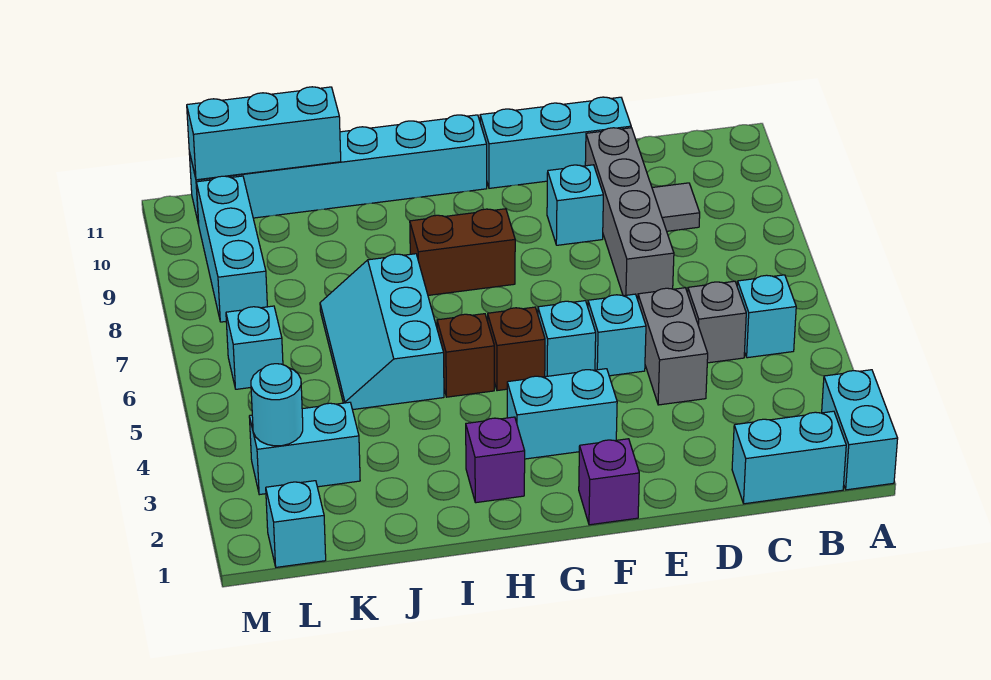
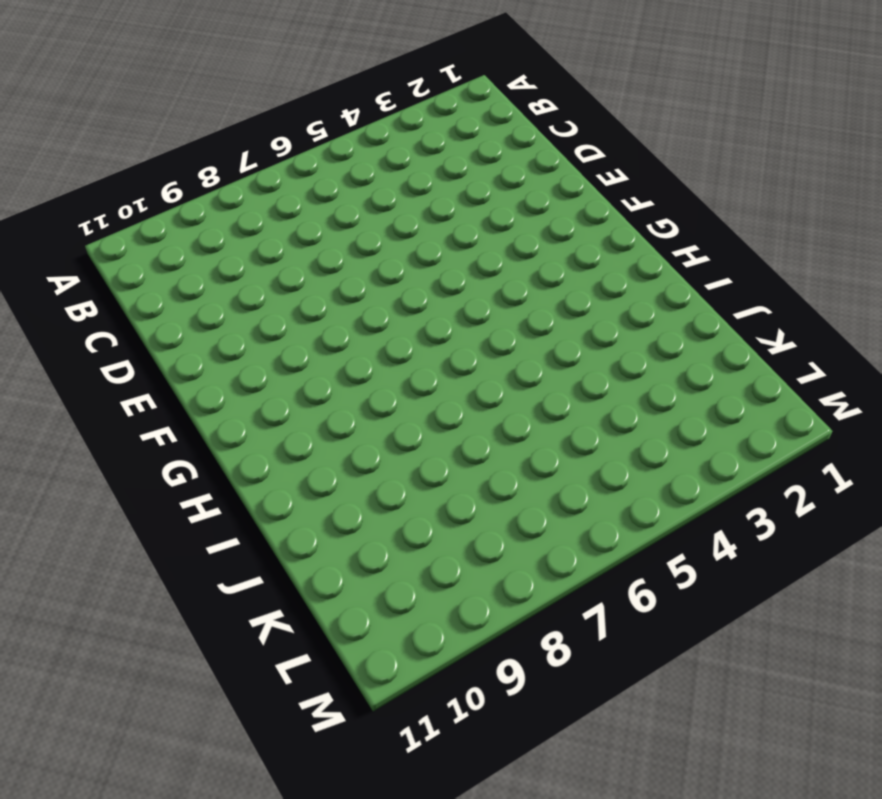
none -> cyan brick A1:A2 level 1
none -> cyan brick B1:C1 level 1
none -> cyan brick B5 level 1

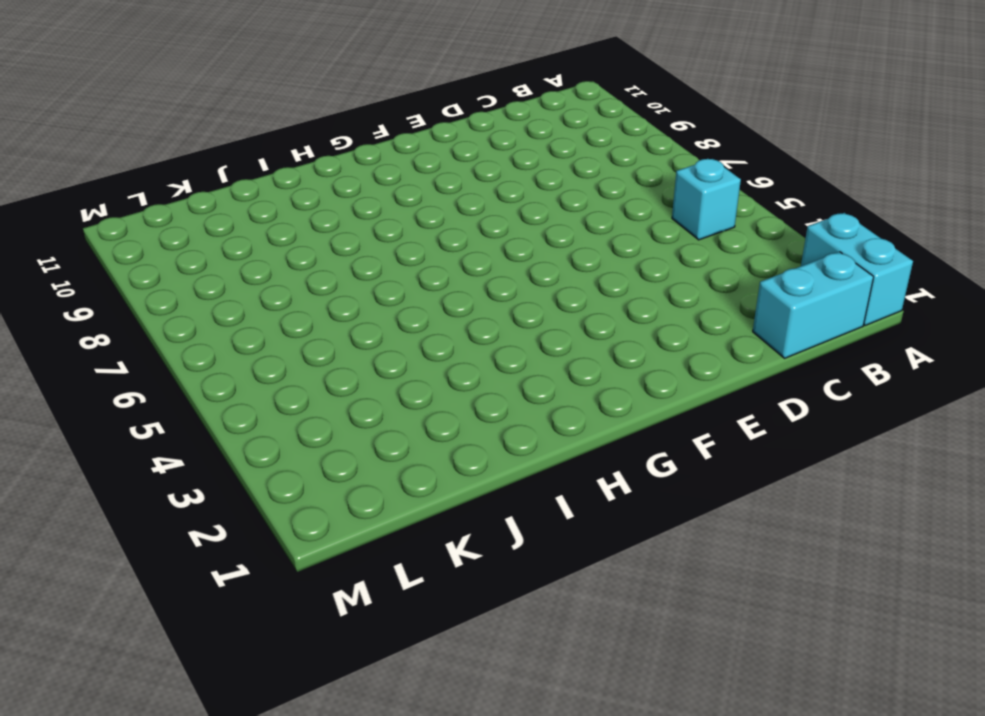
none -> grey brick C5 level 1
none -> grey tile C9 level 1
none -> grey brick D4:D5 level 1

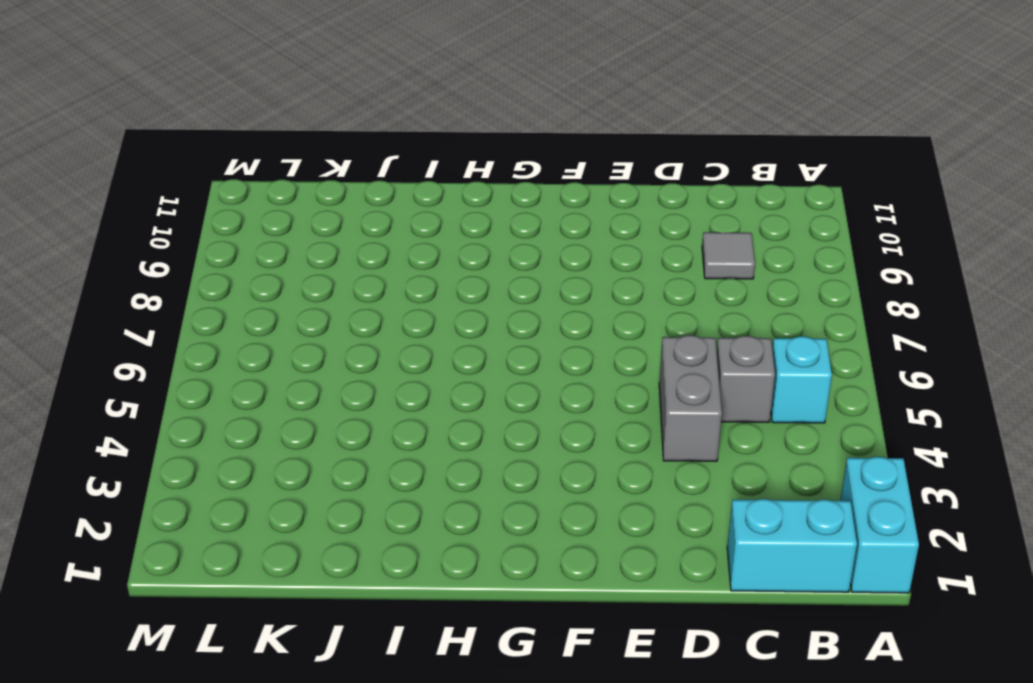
none -> grey brick D7:D10 level 1
none -> cyan brick D11:F11 level 1
none -> cyan brick E5 level 1

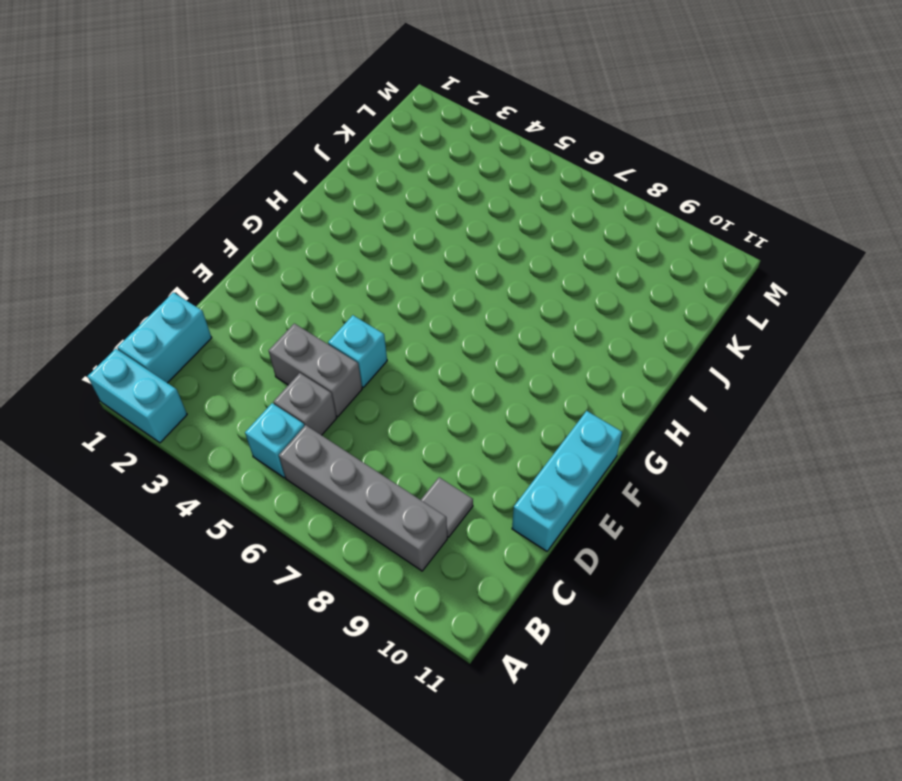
grey brick B6:B9 level 1 -> grey brick D7:D10 level 1
none -> cyan brick E9 level 1
none -> purple brick F1 level 1
none -> cyan brick F3:G3 level 1

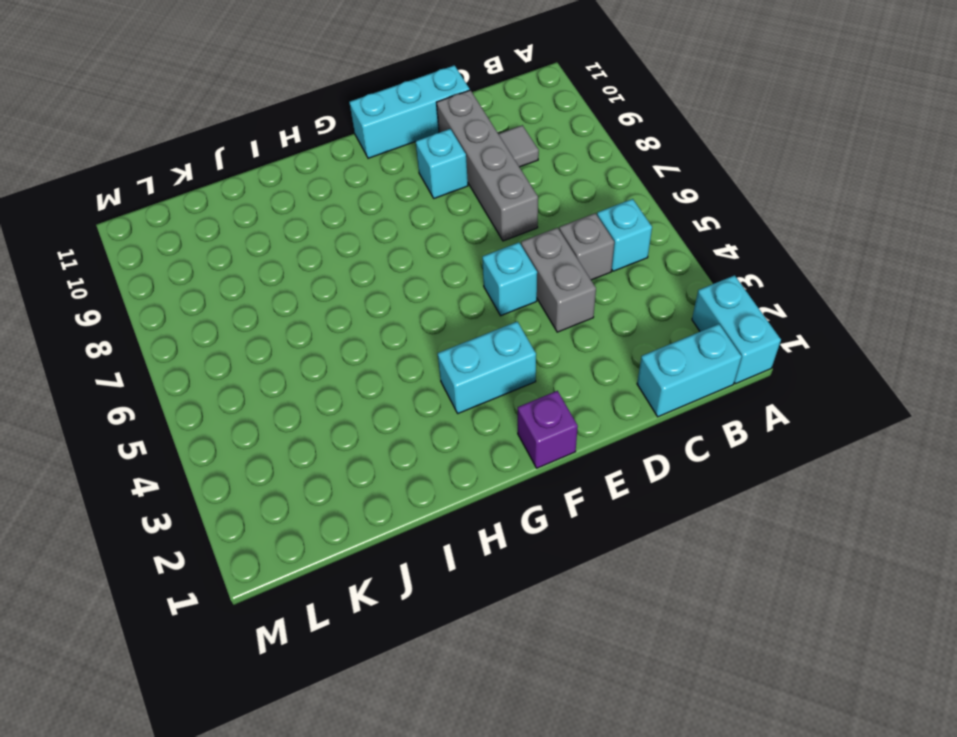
none -> cyan brick F5 level 1
none -> brown brick G5 level 1
none -> brown brick G8:H8 level 1

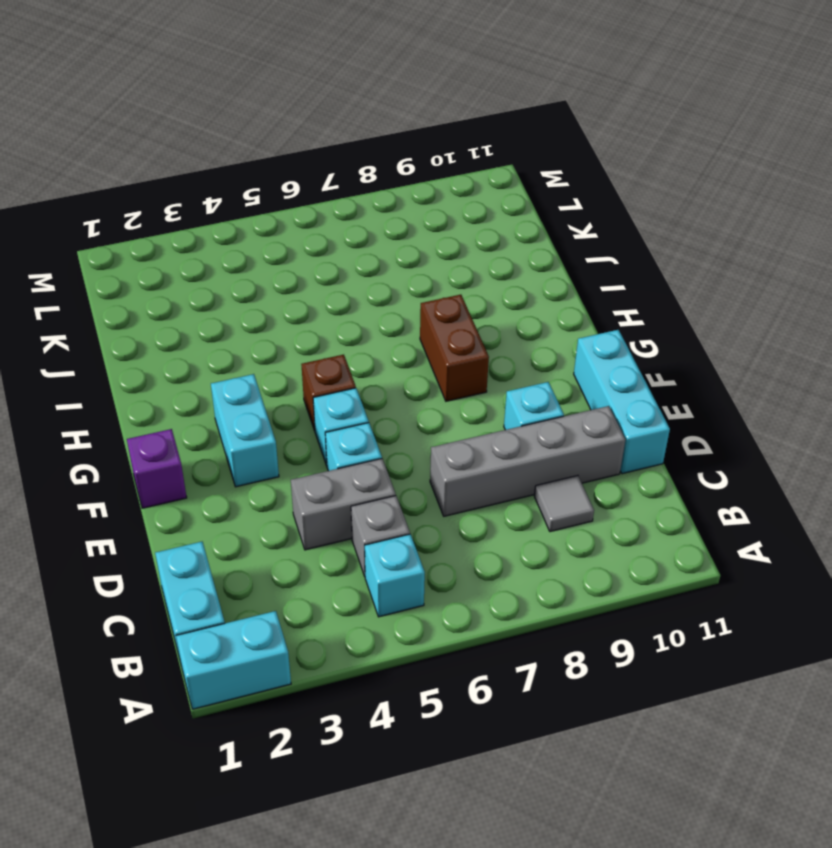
none -> cyan brick G11:L11 level 1
none -> purple brick H2 level 1
none -> brown brick H5 level 1

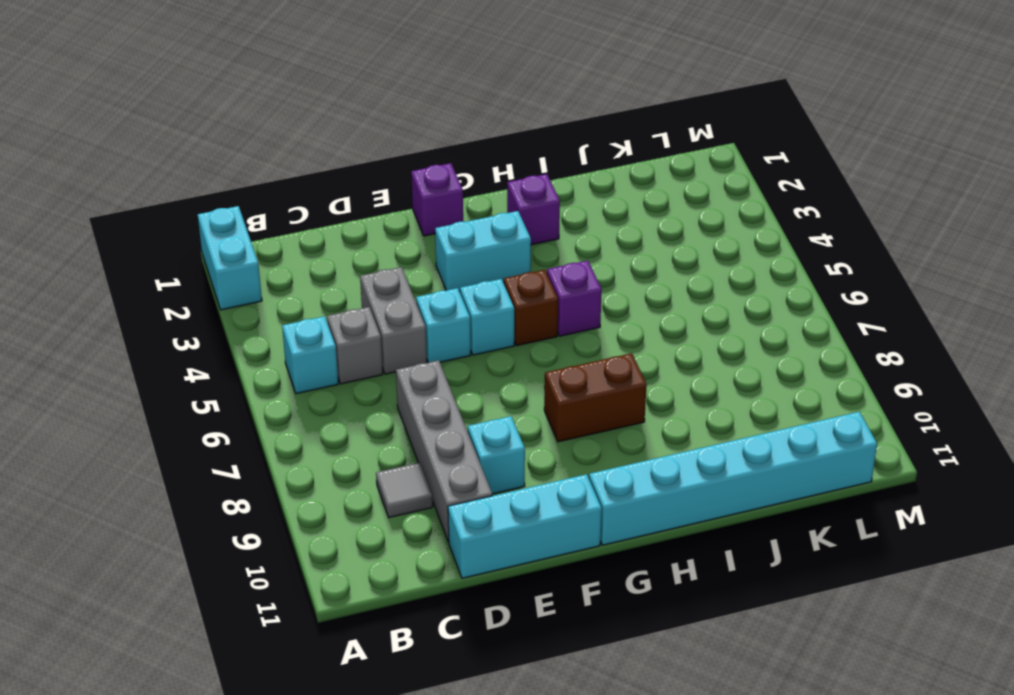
purple brick H5 level 1 -> brown brick H5 level 1
none -> cyan brick B1:C1 level 1
none -> cyan slope I5:J7 level 1 top I
none -> cyan brick K3:L3 level 1

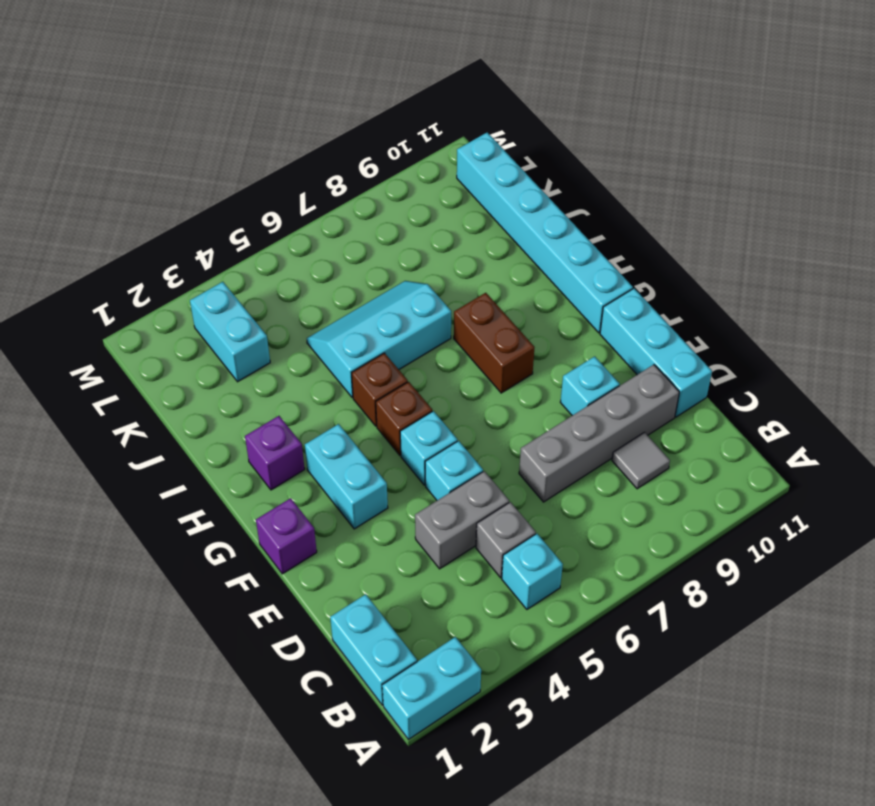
none -> cyan brick L1 level 1
none -> cyan brick L6 level 1
none -> cyan brick L8:L10 level 1

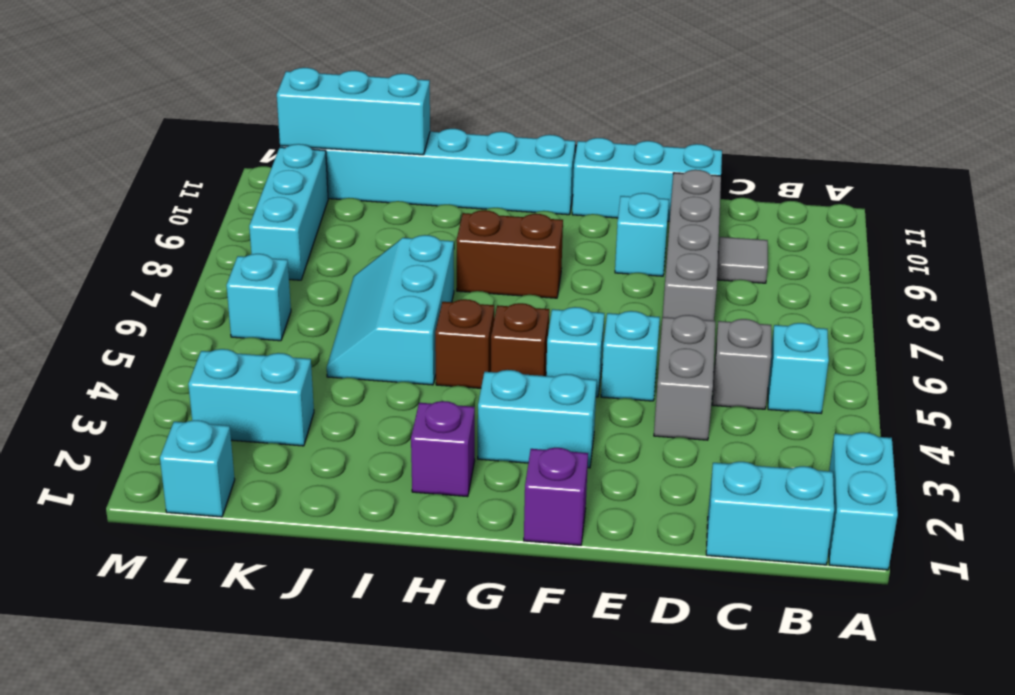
none -> cyan round brick L3 level 2

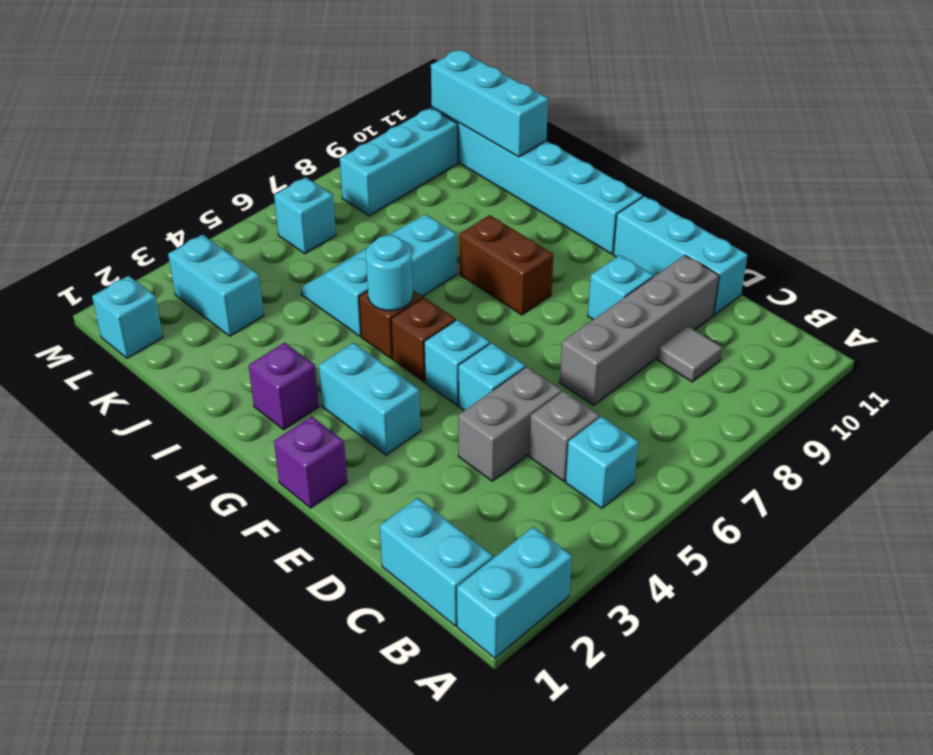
cyan round brick H5 level 2 -> cyan round brick L3 level 2

